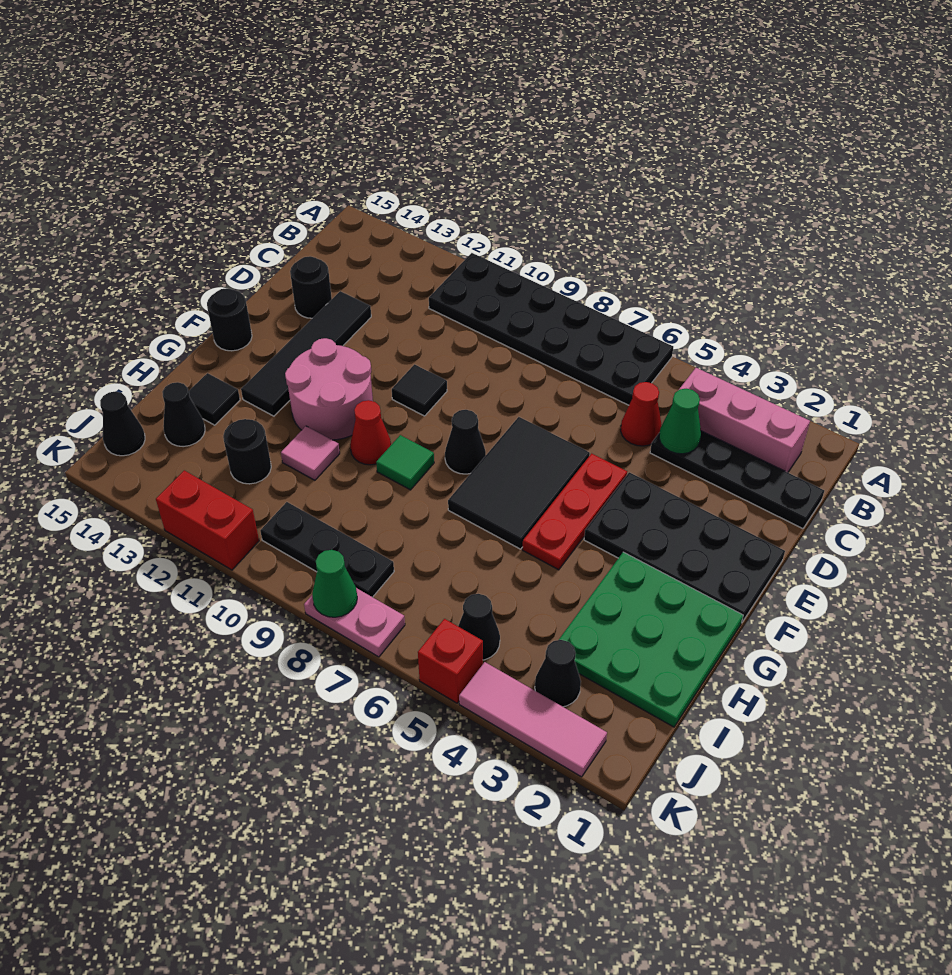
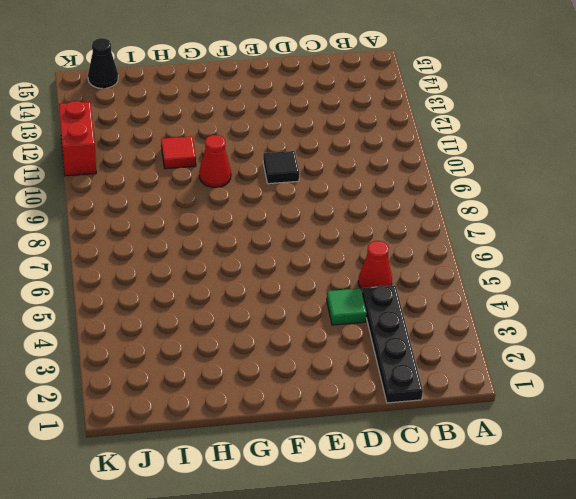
green tile D4 level 1 -> green tile G9 level 1
red tile H11 level 1 -> pink tile H11 level 1
none -> black plate A6:B11 level 1
none -> pink brick B2:B4 level 1
none -> black tile D13:G13 level 1
none -> black round brick D14 level 1

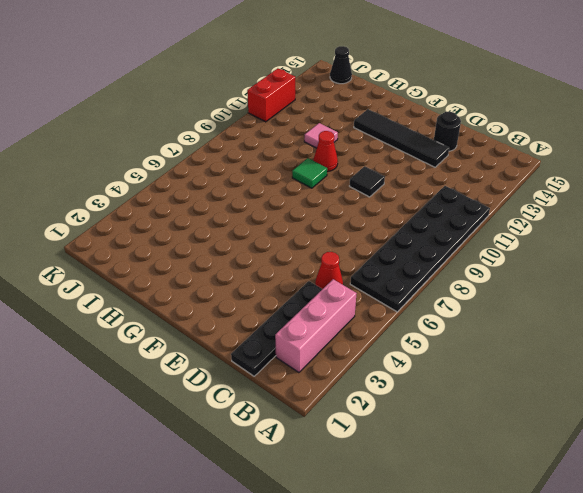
none -> black plate E1:F4 level 1
none -> red plate E5:G5 level 1
none -> black tile E6:G7 level 1
none -> black cone F8 level 1

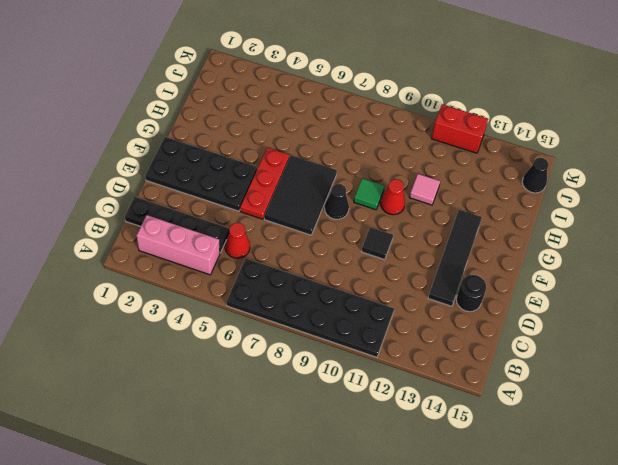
none -> pink round brick F11:G12 level 1
none -> black round brick F15 level 1
none -> green plate G1:I3 level 1
none -> black tile H14 level 1

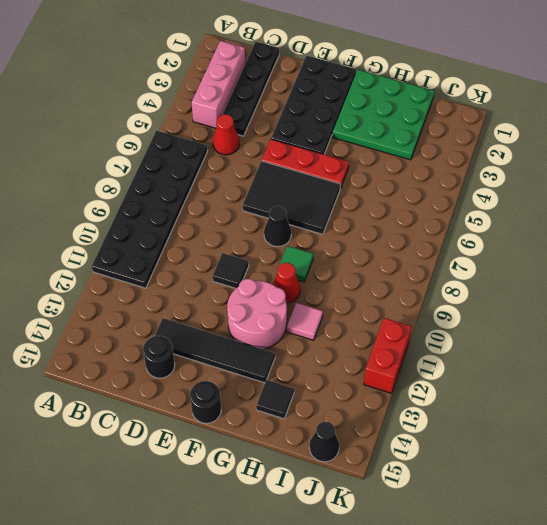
none -> black round brick I12 level 1
none -> black cone I14 level 1
none -> black cone J3 level 1
none -> black cone J5 level 1

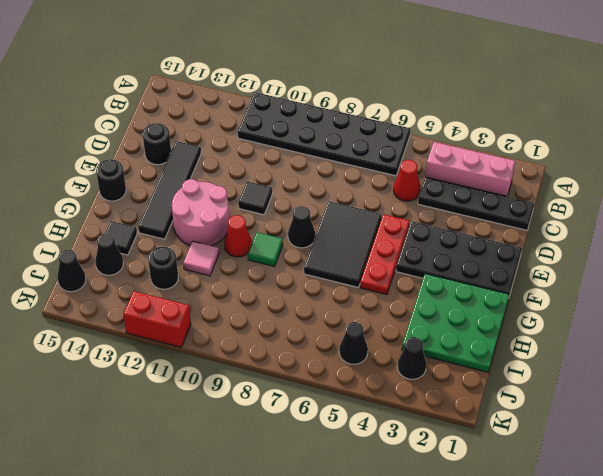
none -> black plate J8:J10 level 1
none -> pink tile K2:K4 level 1
none -> red brick K5 level 1
none -> pink plate K7:K8 level 1

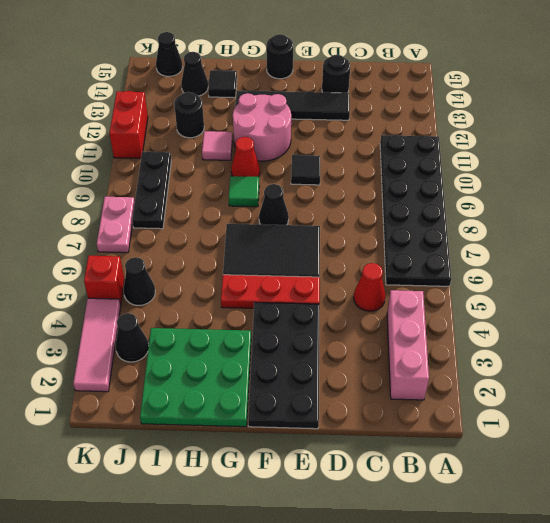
none -> black plate C1:C4 level 1
none -> green cone C4 level 2
none -> green cone K8 level 2

